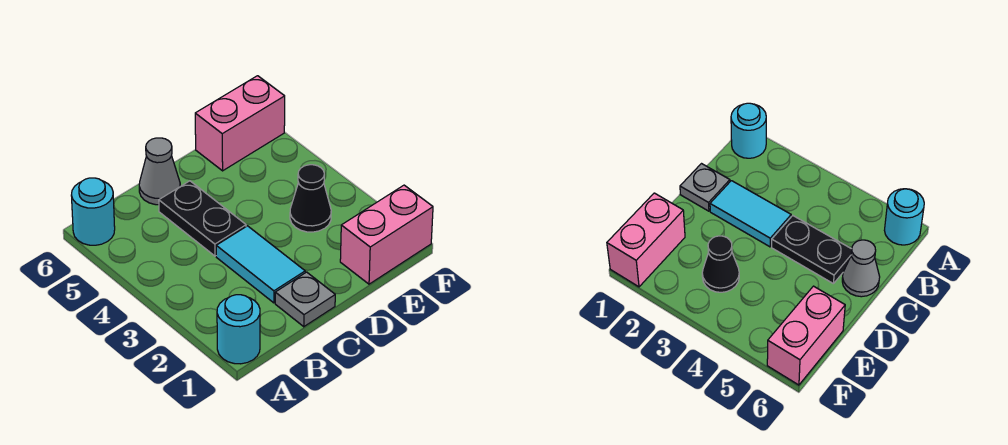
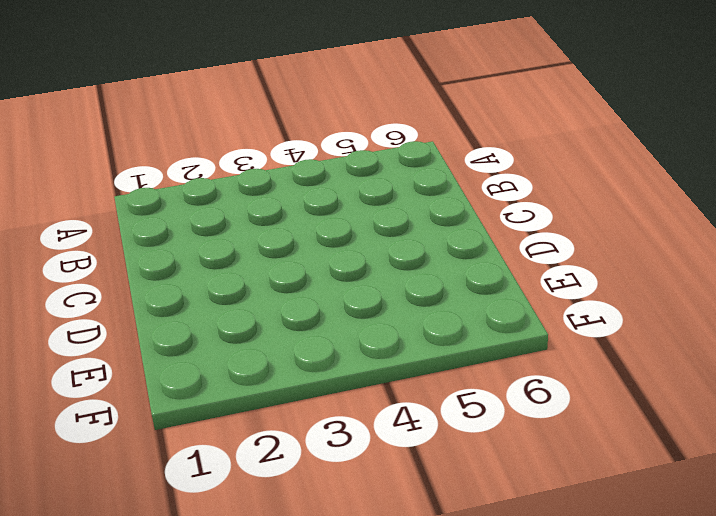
none -> cyan round brick A1 level 1
none -> cyan round brick A6 level 1

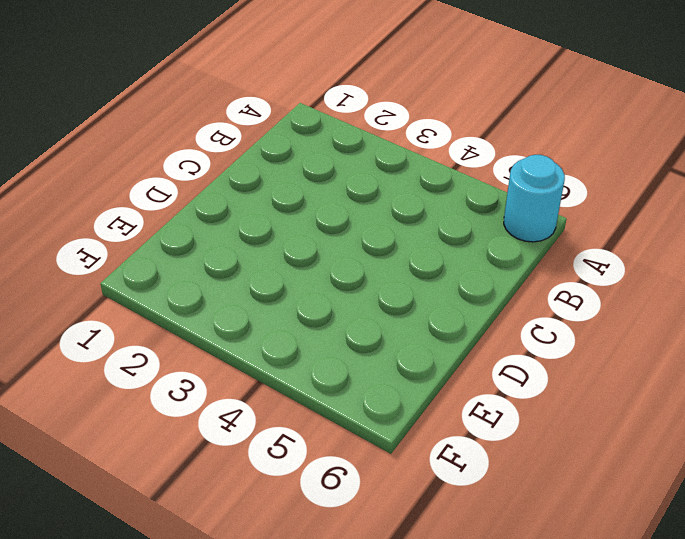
none -> cyan round brick A1 level 1
none -> grey plate C1 level 1

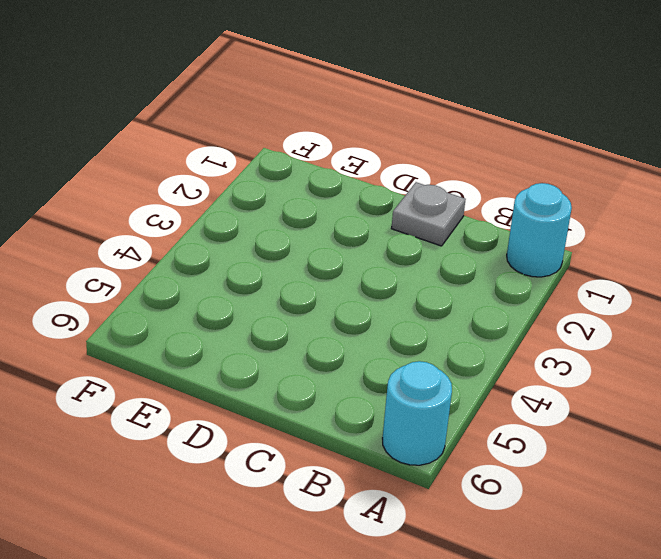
none -> cyan tile C2:C3 level 1
none -> black plate C4:C5 level 1

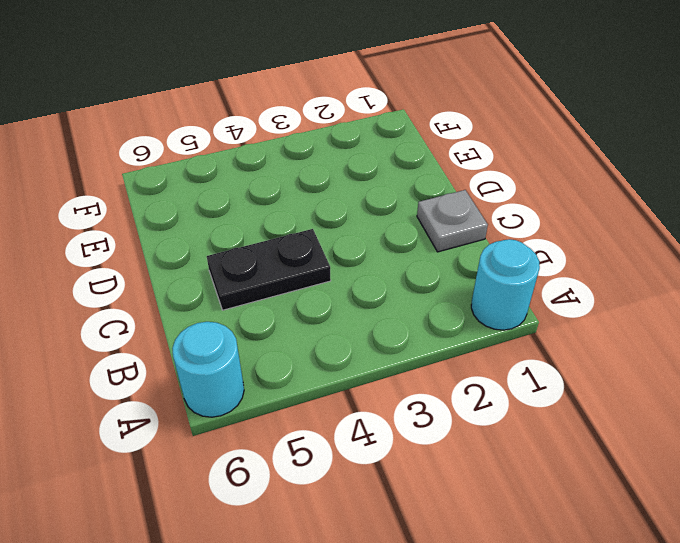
none -> cyan tile C2:C3 level 1
none -> grey cone C6 level 1

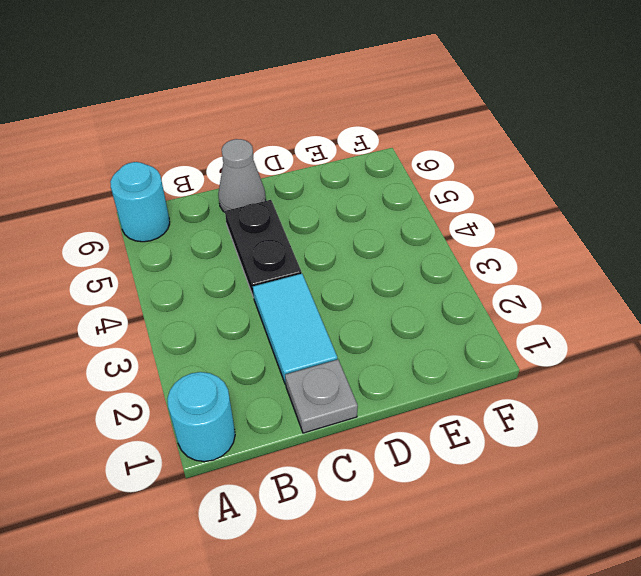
none -> pink brick E1:F1 level 1
none -> black cone E3 level 1

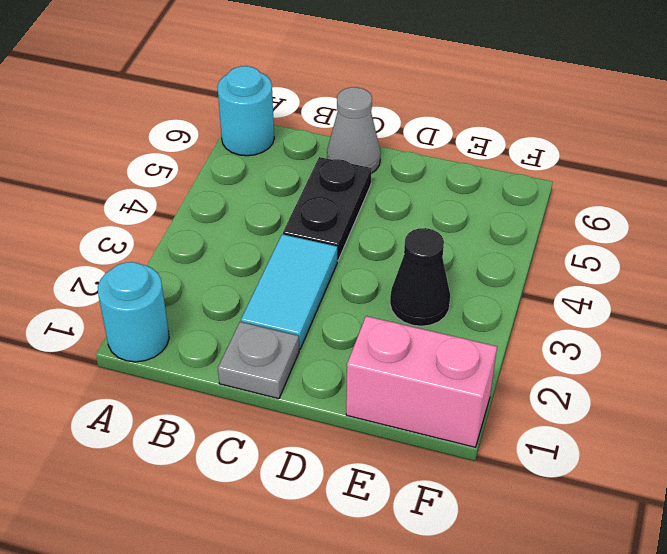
none -> pink brick E6:F6 level 1

